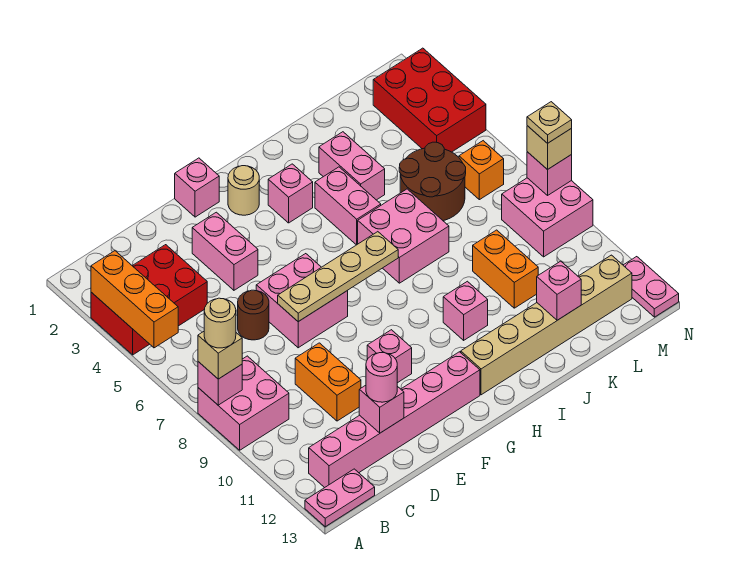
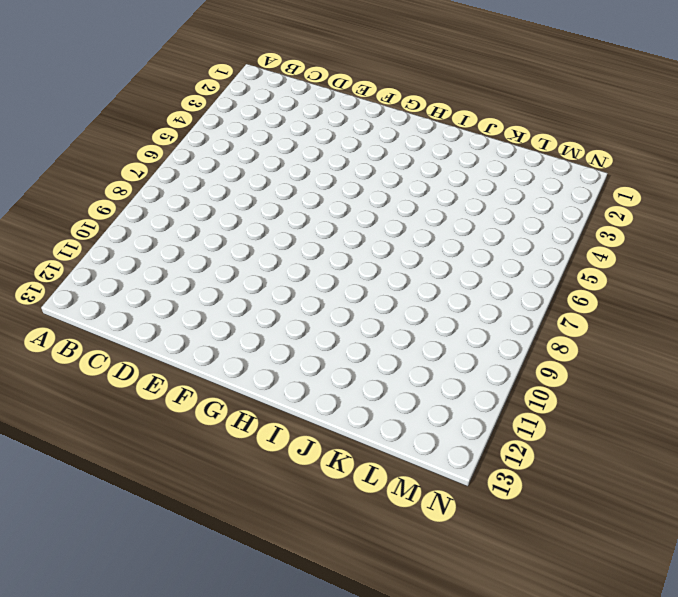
none -> red brick A3:C4 level 1
none -> pink brick A8:B9 level 1
none -> pink plate A13:B13 level 1
none -> pink brick B12:G12 level 1

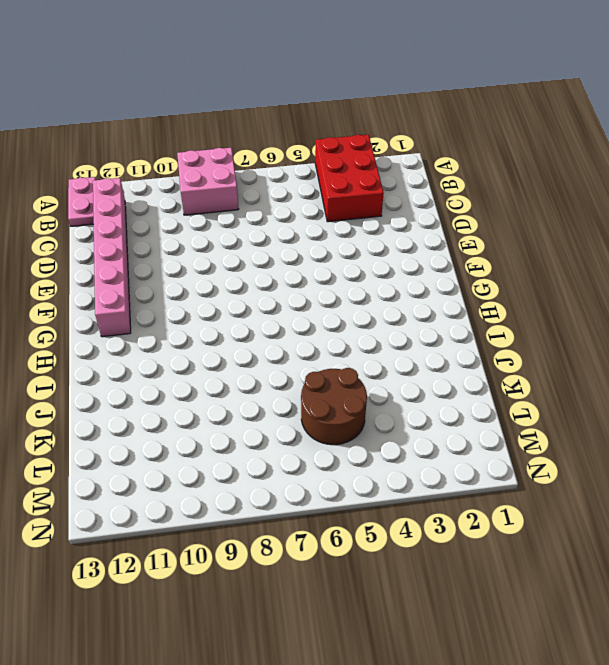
none -> brown round brick D6 level 1
none -> orange brick D9:D10 level 1
none -> pink brick E3:E4 level 1
none -> pink brick E6:F7 level 1

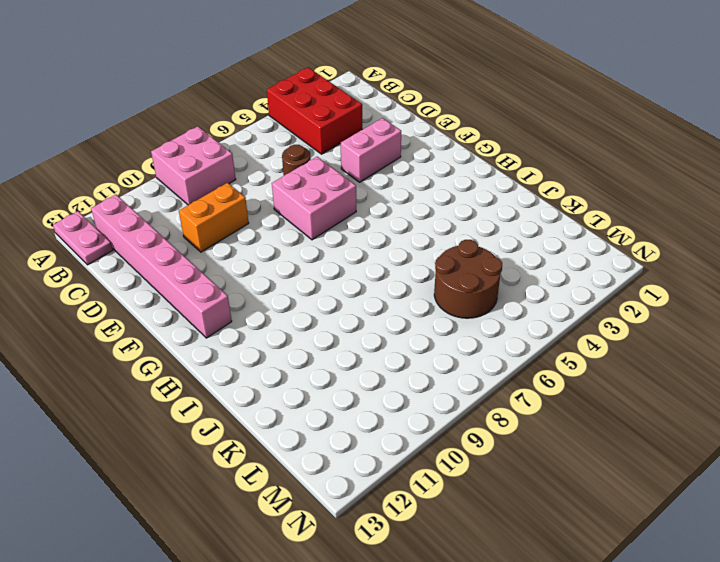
none -> pink brick F1 level 1
none -> pink brick F10 level 1
none -> tan round brick G2 level 1
none -> pink brick H3 level 1

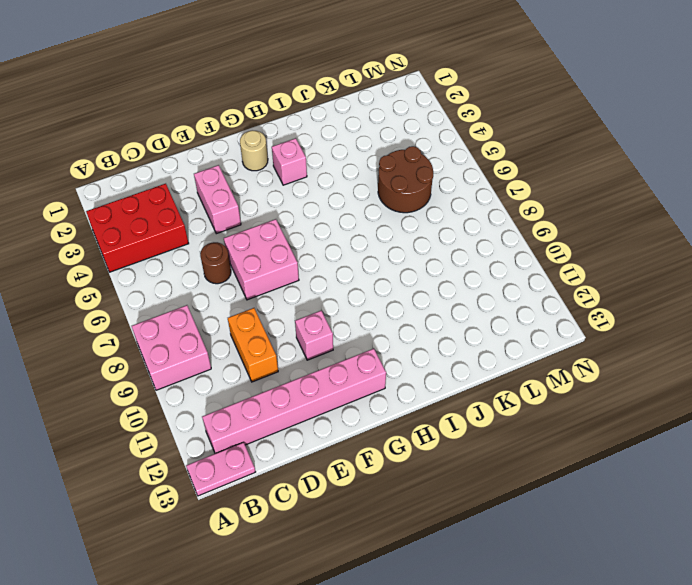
none -> pink brick F1 level 1
none -> tan brick H12:M12 level 1
none -> pink brick I4:I5 level 1
none -> pink brick I6:J7 level 1

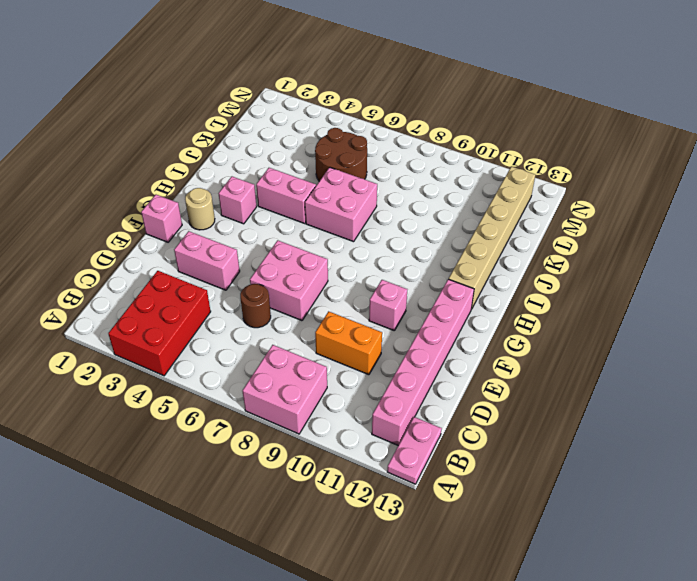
none -> pink brick I10 level 1
none -> pink brick J3:J4 level 1
none -> orange brick K9:K10 level 1
none -> red brick M2:N4 level 1

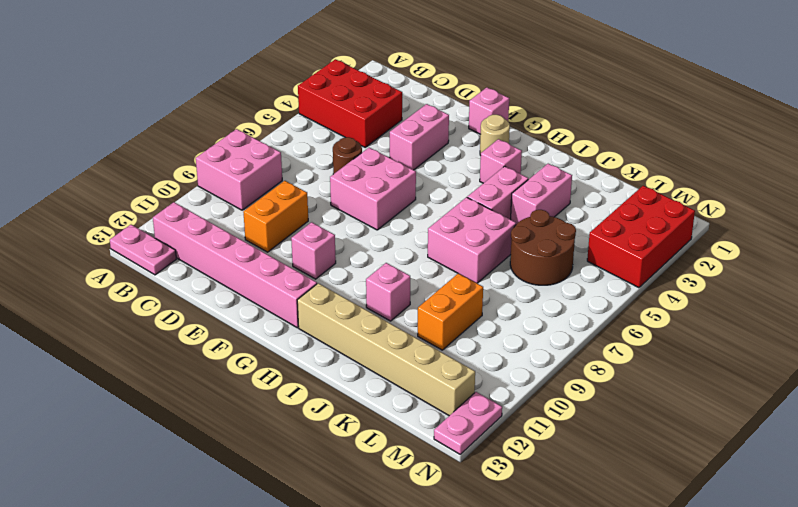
none -> orange brick M6 level 1
none -> pink brick M8:N9 level 1
none -> orange brick A3:A5 level 2
none -> pink brick A8 level 2

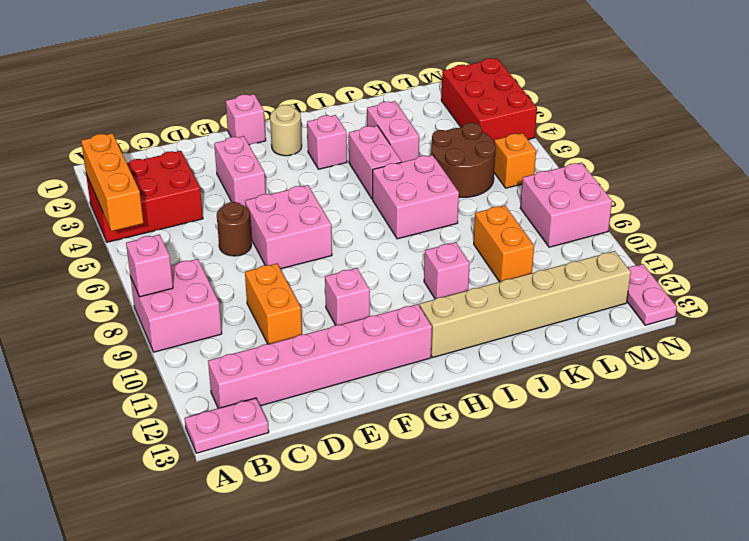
none -> pink brick D12 level 2
none -> tan plate E7:H7 level 2
none -> pink brick K12 level 2
none -> pink brick N8 level 2

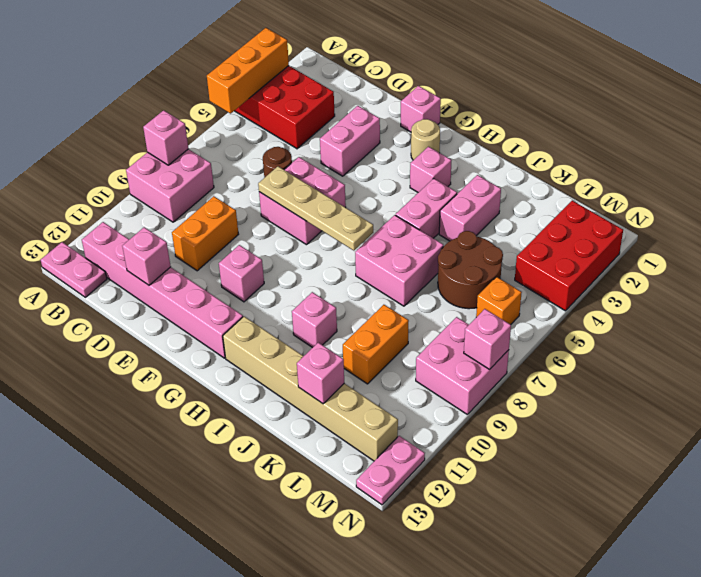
none -> tan brick A8 level 3
none -> pink round brick D12 level 3
none -> tan brick N8 level 3
none -> tan round brick A8 level 4

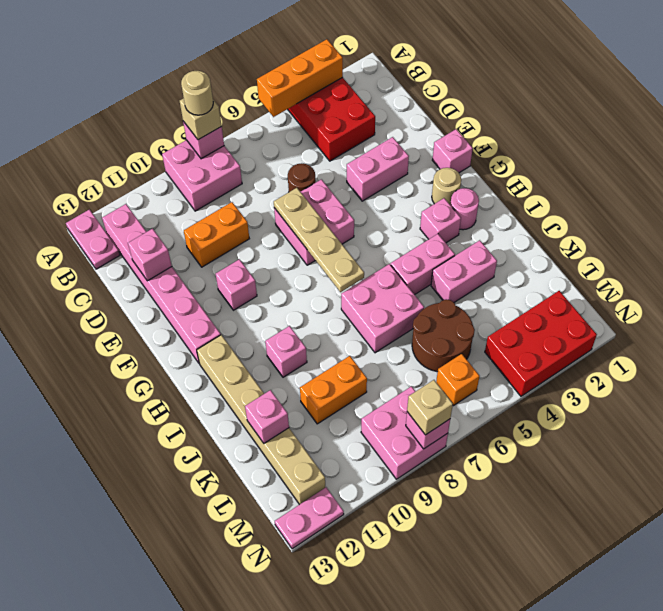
pink round brick H2 level 1 -> pink round brick D12 level 3
none -> tan plate N8 level 4

